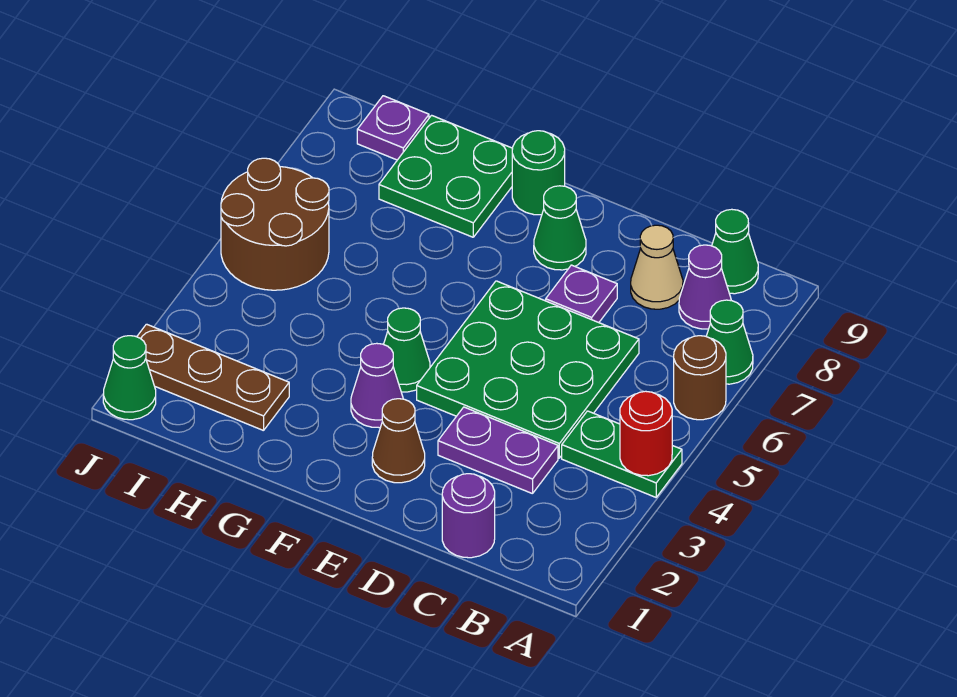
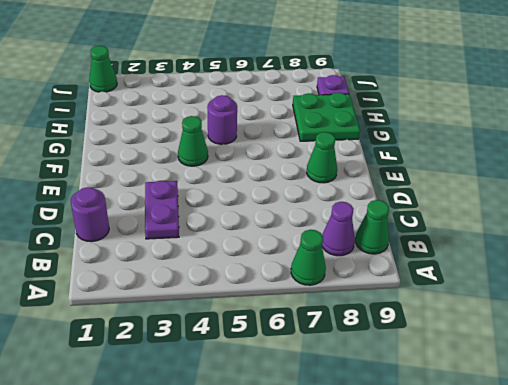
purple round brick G5 level 1 -> none
none -> green plate A4:B4 level 1
none -> brown round brick A6 level 1
none -> green plate C4:E6 level 1

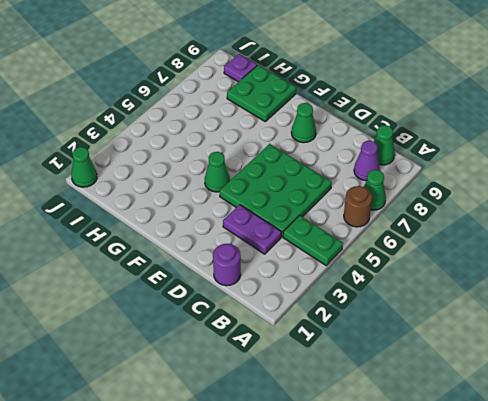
none -> tan cone C8 level 1
none -> purple plate D7 level 1
none -> brown cone E2 level 1

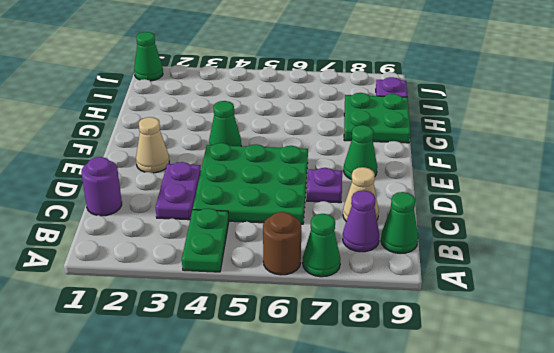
tan cone E2 level 1 -> brown cone E2 level 1
none -> purple cone F3 level 1
none -> green round brick F9 level 1
none -> brown plate H2:J2 level 1

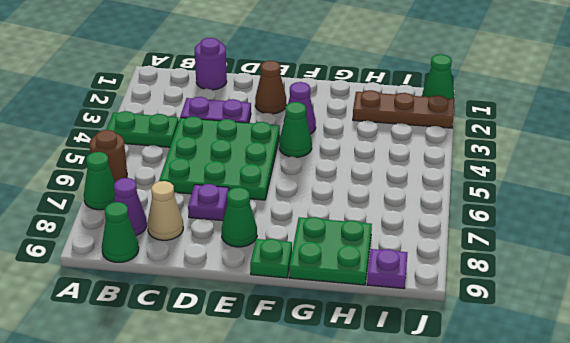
green plate F9 level 1 -> green round brick F9 level 1
none -> brown round brick I5:J6 level 1
none -> red round brick A4 level 2

